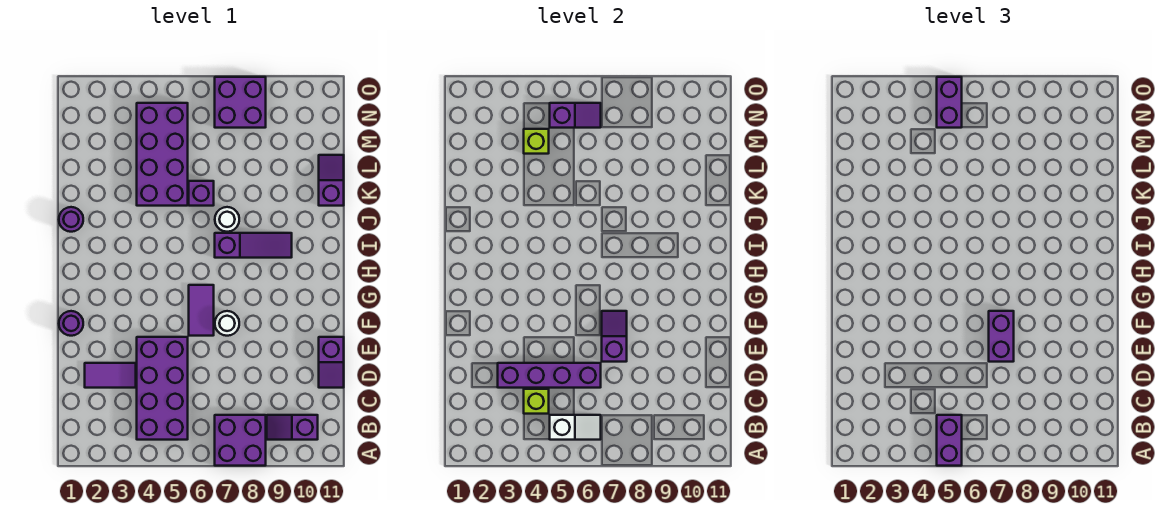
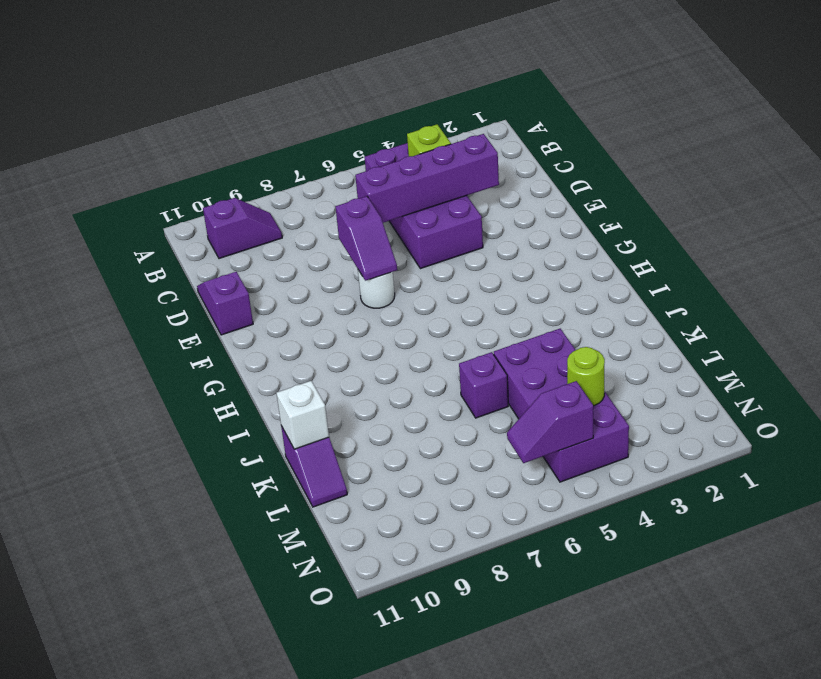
white brick K11 level 2 -> none
lime round brick M4 level 2 -> lime brick M4 level 2
none -> purple brick A7:B8 level 1
none -> purple tile D2:D3 level 1
none -> purple round brick F1 level 1

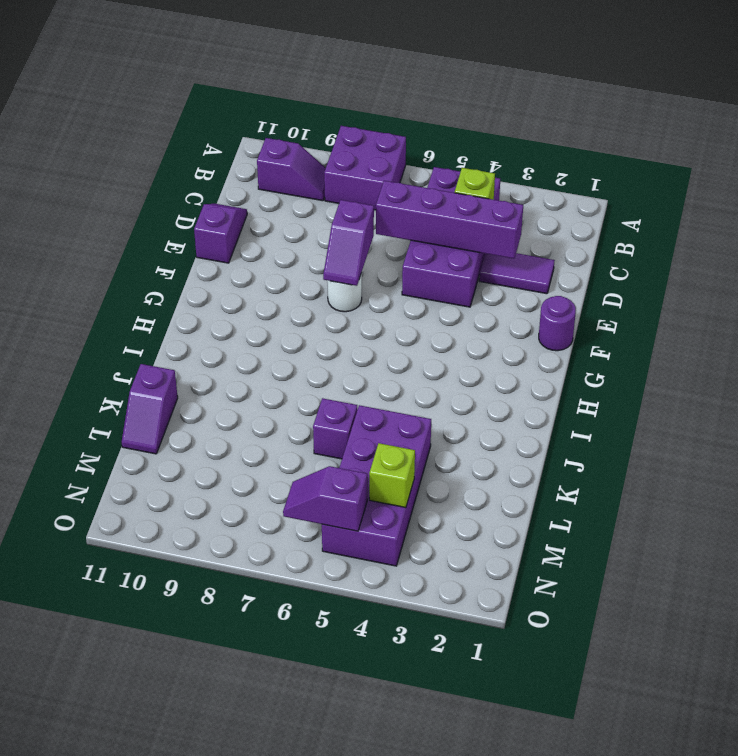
none -> purple tile F6:G6 level 1
none -> purple slope I7:I9 level 1 top 7
none -> purple round brick J1 level 1

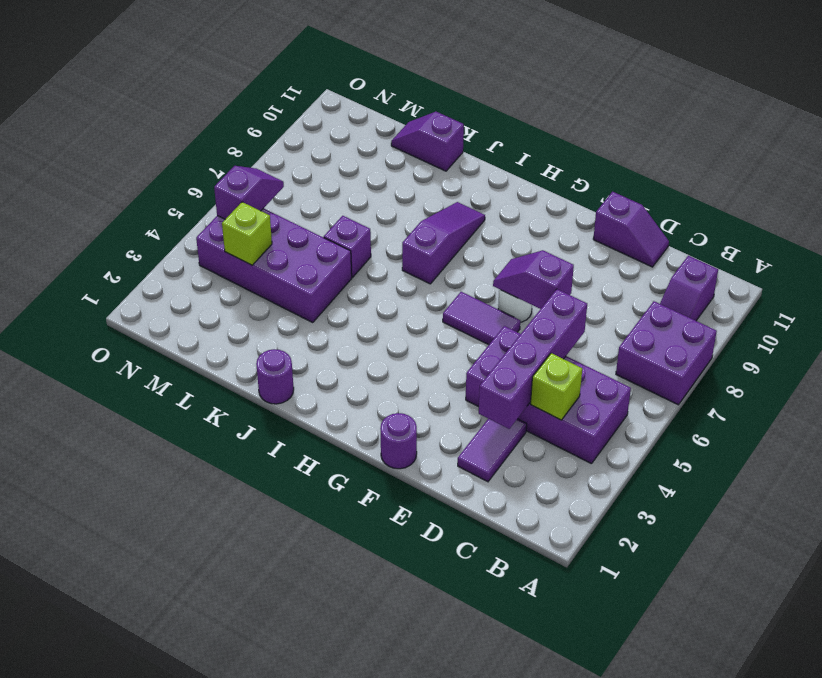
none -> white round brick J7 level 1
none -> purple brick N7:O8 level 1
none -> white slope B5:B6 level 2 top 5

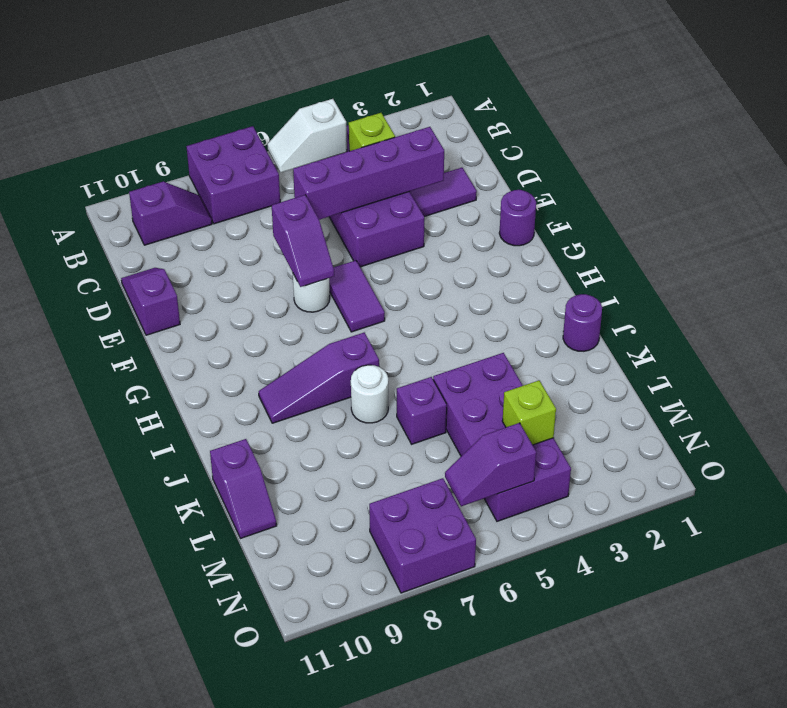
none -> purple brick A5:B5 level 3
none -> purple brick E7:F7 level 3
none -> purple brick N5:O5 level 3

